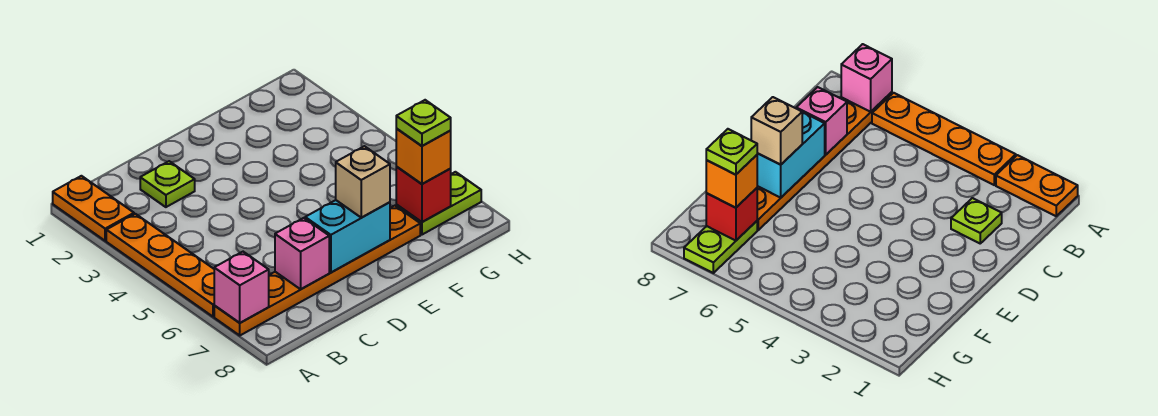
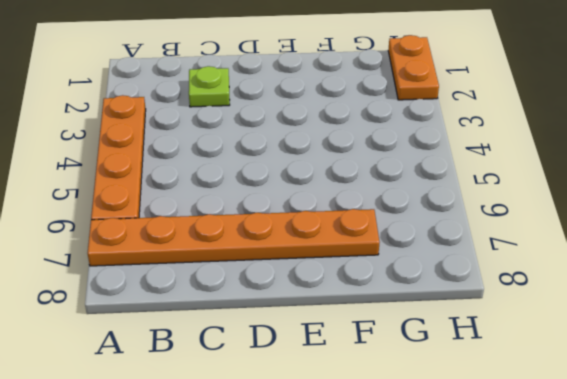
orange plate H1:H2 level 1 -> orange plate A1:A2 level 1
none -> lime plate G7:H7 level 1
none -> pink brick A7 level 2
none -> pink brick C7 level 2

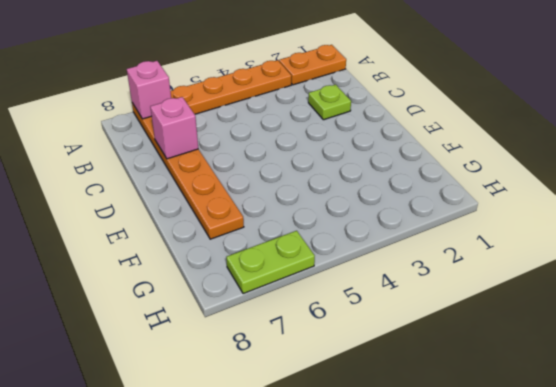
lime plate H6:H7 level 1 -> lime plate G7:H7 level 1
none -> cyan brick D7:E7 level 2
none -> red brick G7 level 2
none -> tan brick E7 level 3

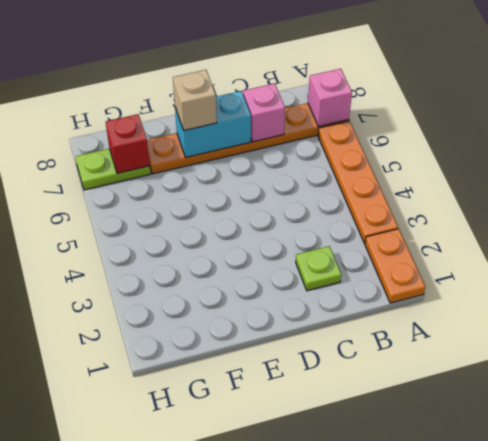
none -> orange brick G7 level 3
none -> lime plate G7 level 4

